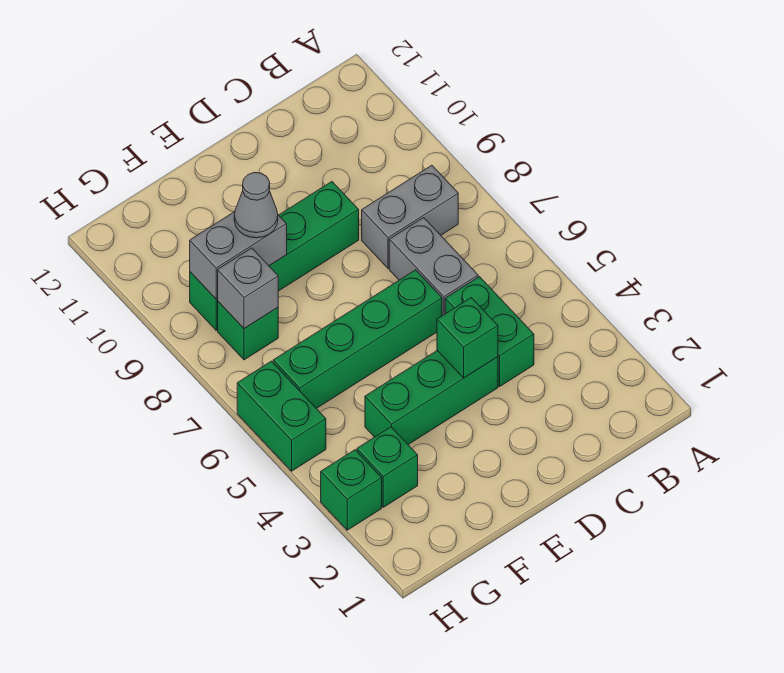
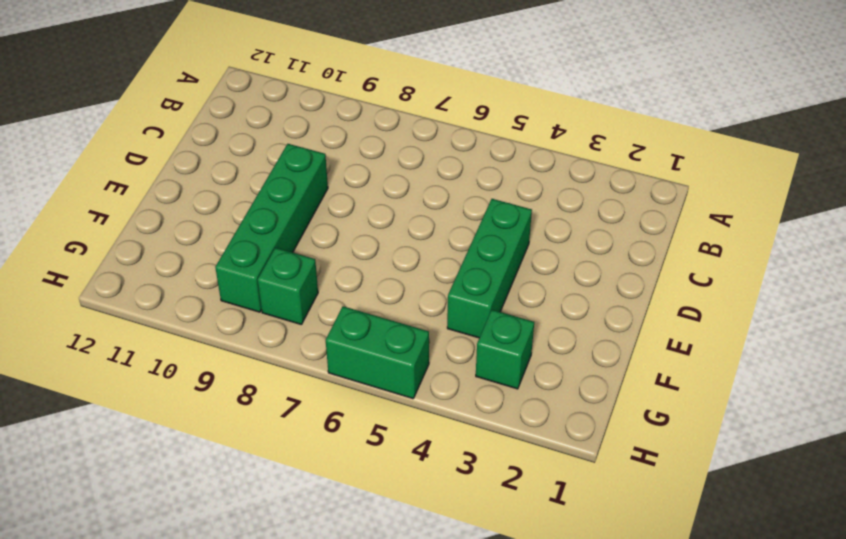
none -> grey brick B8:C8 level 1
none -> green brick C4:C5 level 1
none -> grey brick C6:C7 level 1

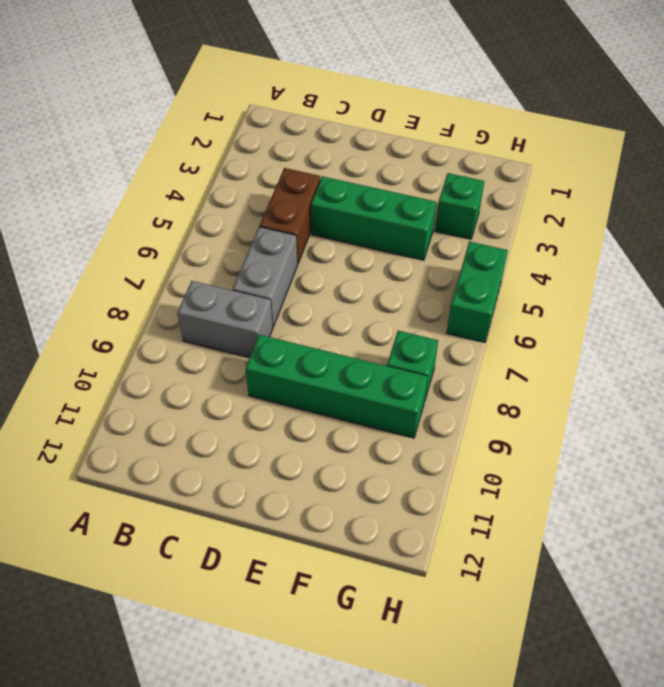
brown brick C4:C5 level 1 -> green brick C4:C5 level 1
none -> green brick D6:G6 level 1
none -> green brick H3 level 1
none -> green brick D4 level 2

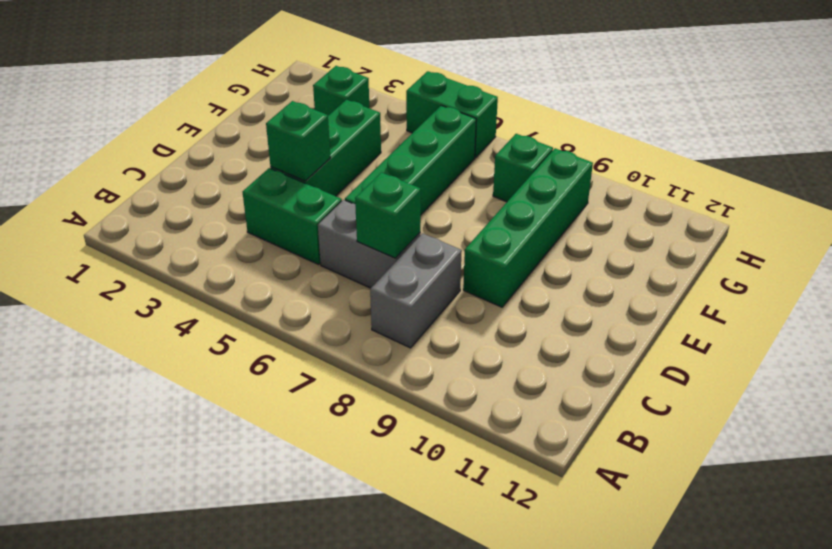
green brick C7 level 2 -> green brick H3 level 1
none -> grey brick F9:G9 level 2
none -> grey brick G8 level 2
none -> grey cone F9 level 3

